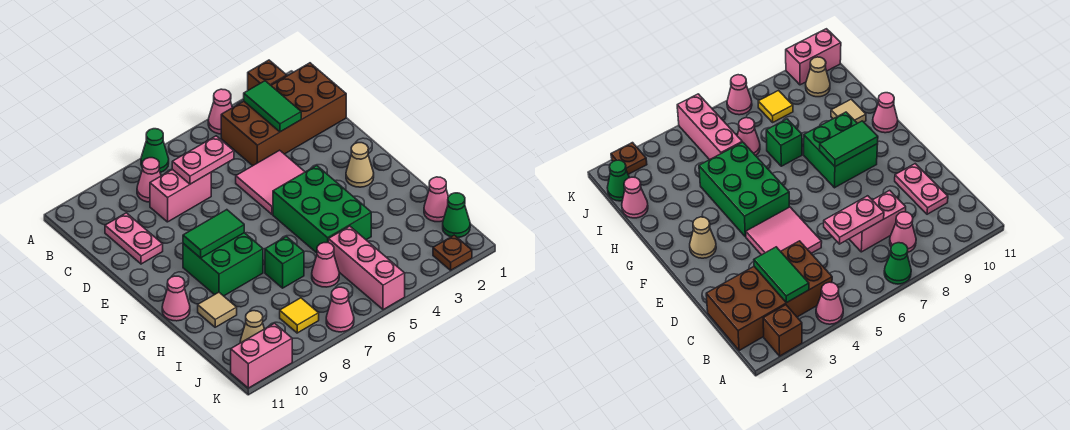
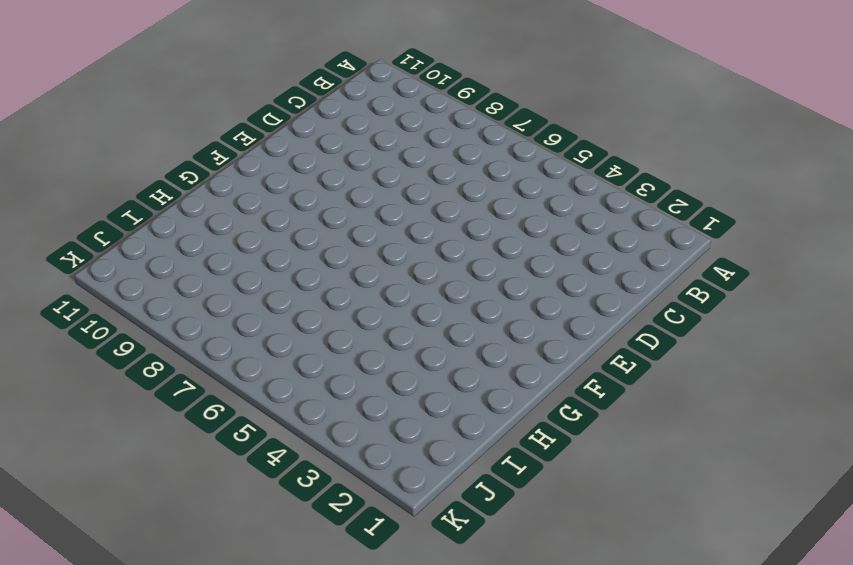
none -> brown brick A2 level 1
none -> pink cone A4 level 1
none -> green cone A7 level 1

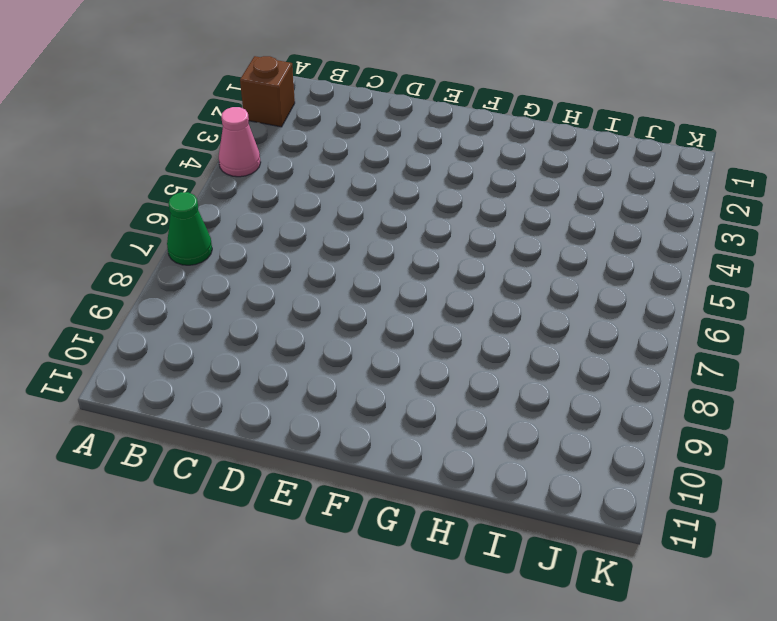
none -> brown brick B1:C4 level 1
none -> pink cone B8 level 1
none -> pink brick C7:C8 level 1

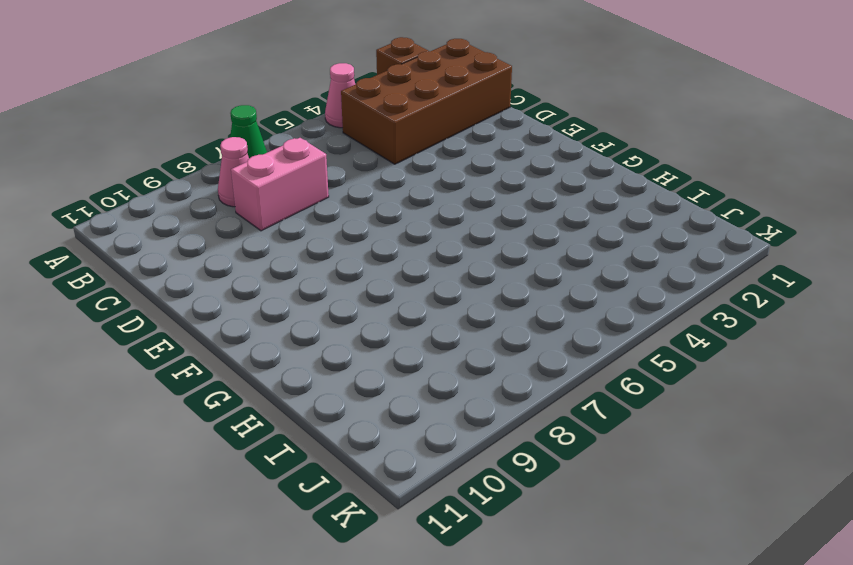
none -> pink plate C10:D10 level 1
none -> pink tile D4:E5 level 1
none -> tan cone F2 level 1

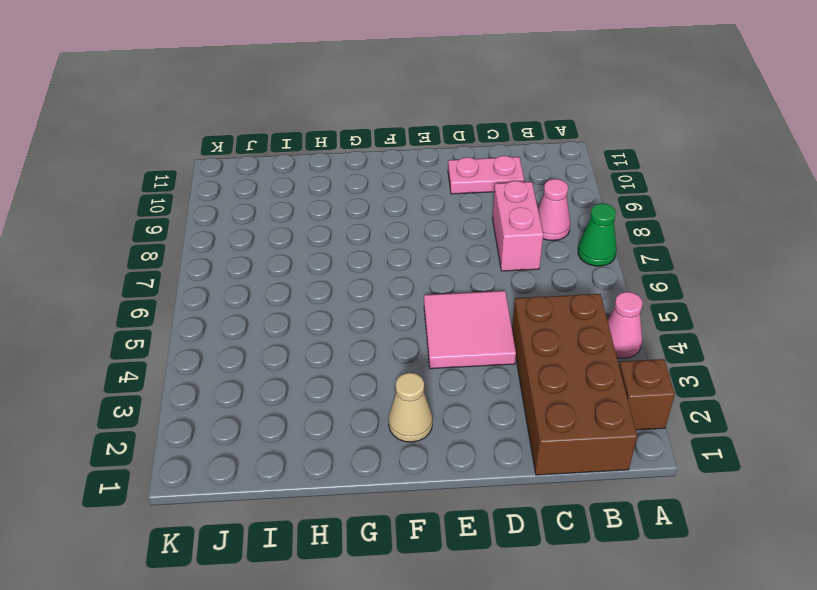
none -> green brick F4:H5 level 1
none -> green brick F8:G9 level 1
none -> pink cone G11 level 1

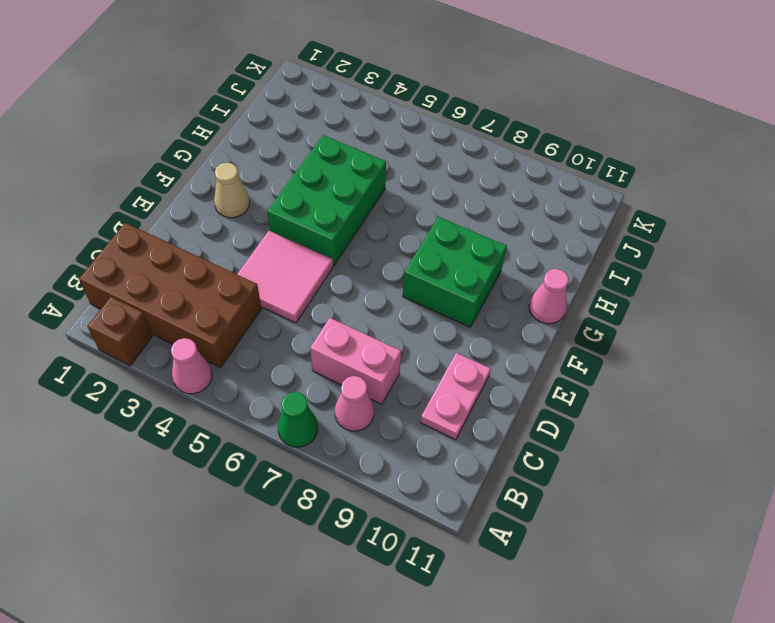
none -> green brick H7 level 1
none -> tan tile H10 level 1
none -> pink cone I1 level 1

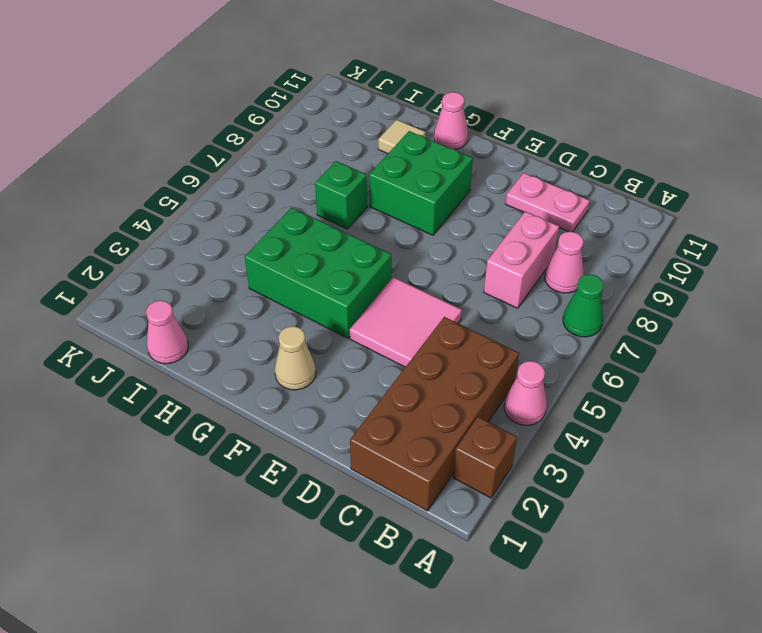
none -> pink brick I5:K5 level 1
none -> pink cone I6 level 1
none -> green cone J1 level 1

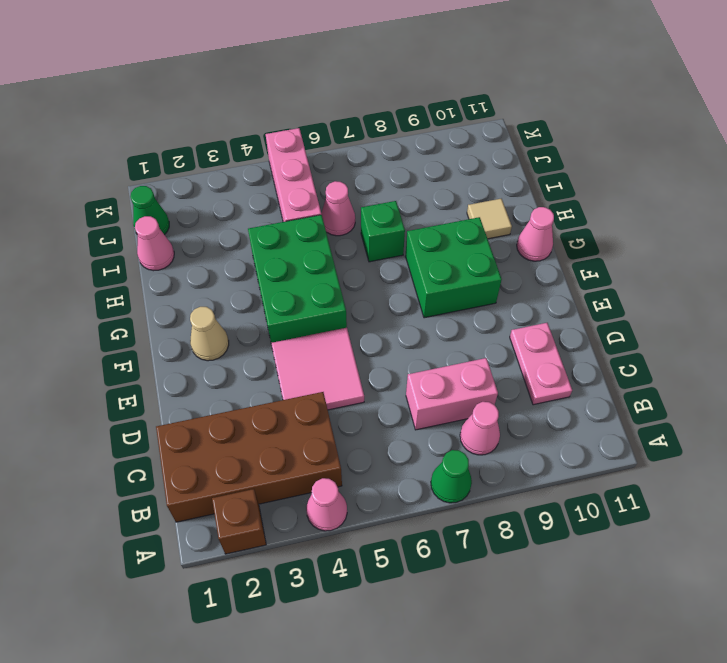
none -> yellow tile J8 level 1
none -> tan cone J10 level 1
none -> brown plate K2 level 1

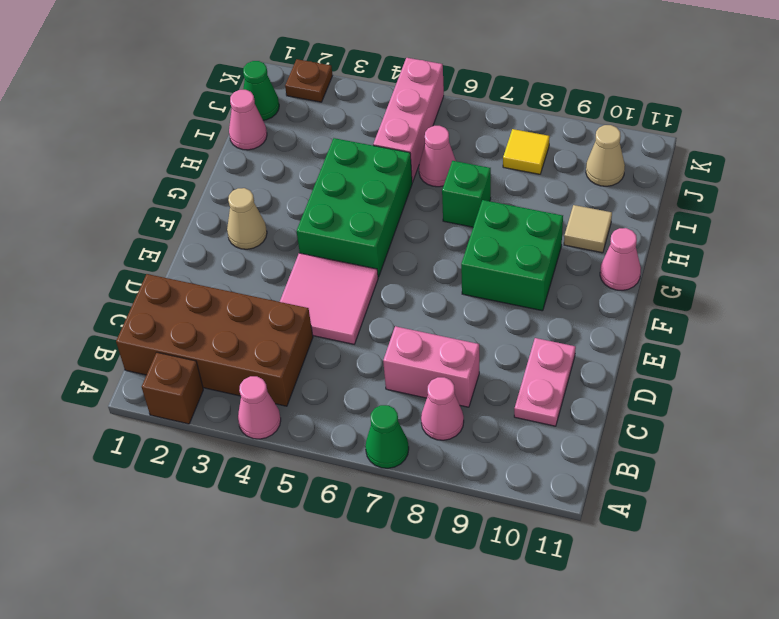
none -> pink cone K7 level 1
none -> pink brick K10:K11 level 1
none -> green tile B3:C3 level 2

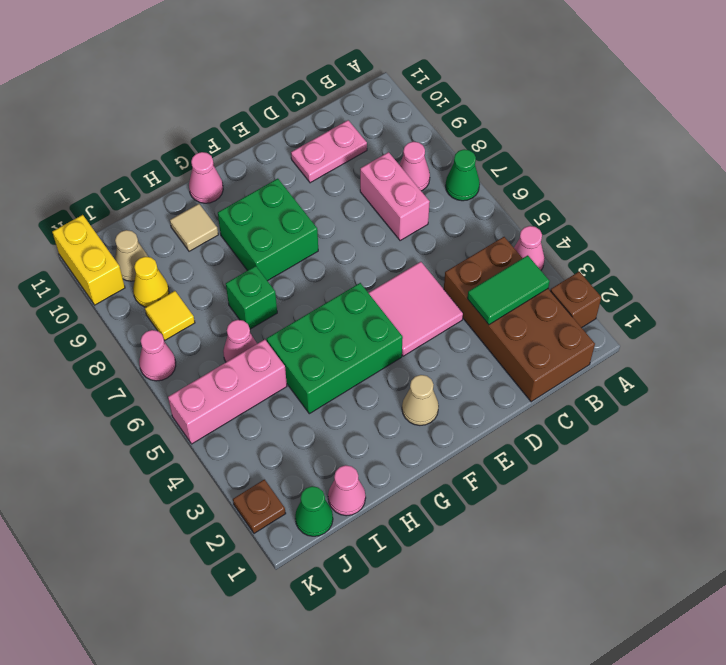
yellow cone J9 level 1 -> none
yellow brick K10:K11 level 1 -> pink brick K10:K11 level 1
none -> pink plate C6:C7 level 2
none -> green tile F8:F9 level 2

